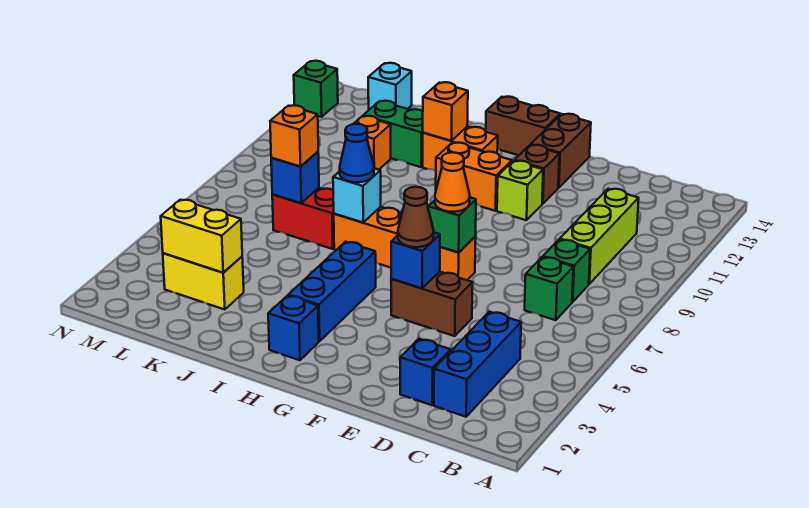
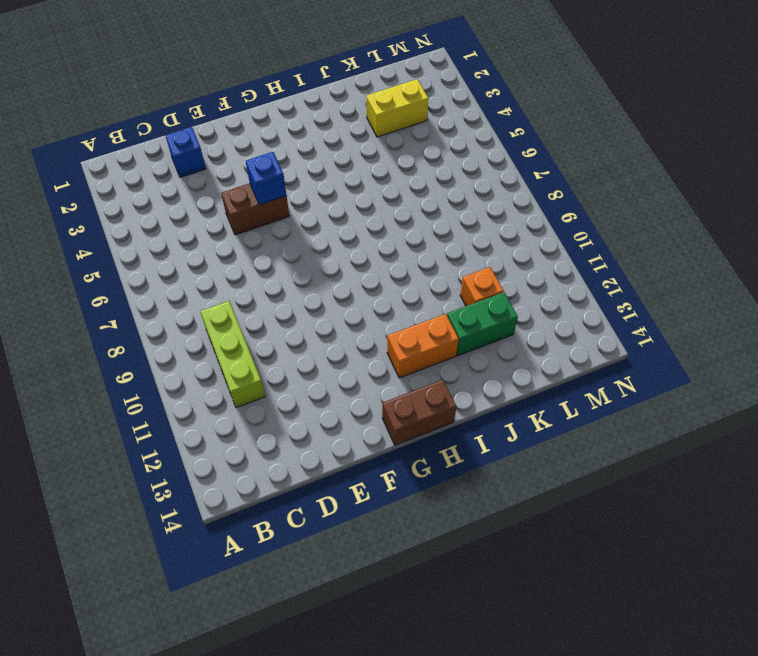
none -> blue brick C2:C4 level 1
none -> green brick C7 level 1
none -> green brick C8 level 1
none -> orange brick F7:I7 level 1

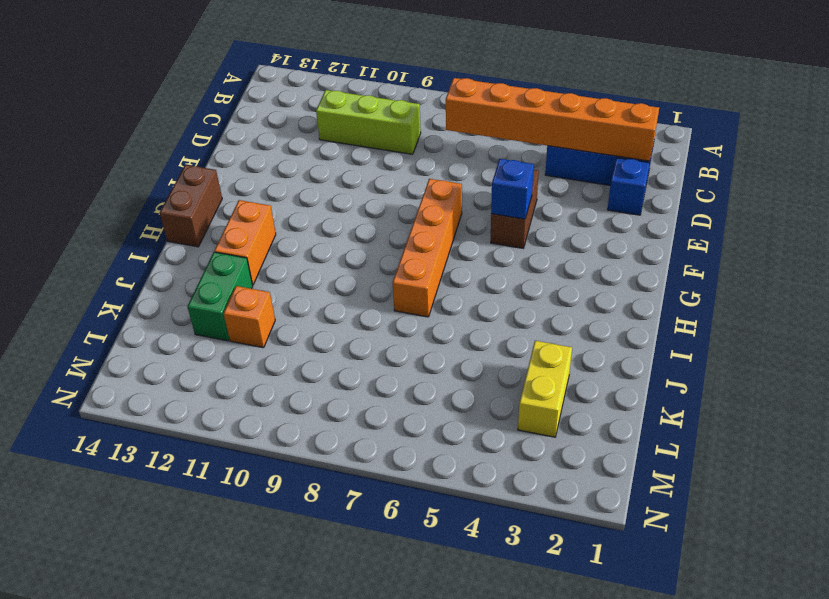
orange brick C2:C7 level 2 -> none
none -> green brick C7 level 1
none -> green brick C8 level 1
none -> lime brick F11 level 1
none -> brown brick F12 level 1

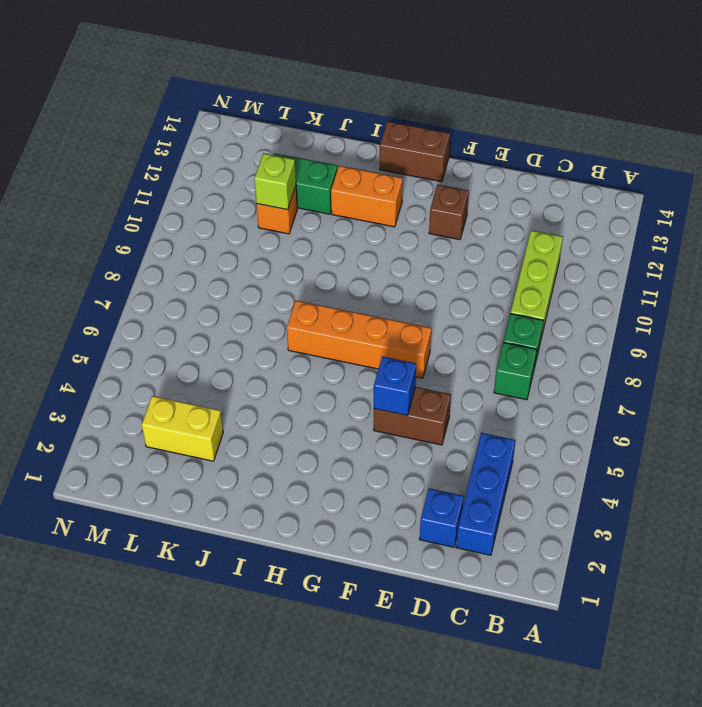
lime brick K11 level 2 -> lime brick F11 level 1
none -> brown brick F13:F14 level 1
none -> orange brick G11:H11 level 1
none -> blue brick H2 level 1
none -> blue brick H3:H5 level 1

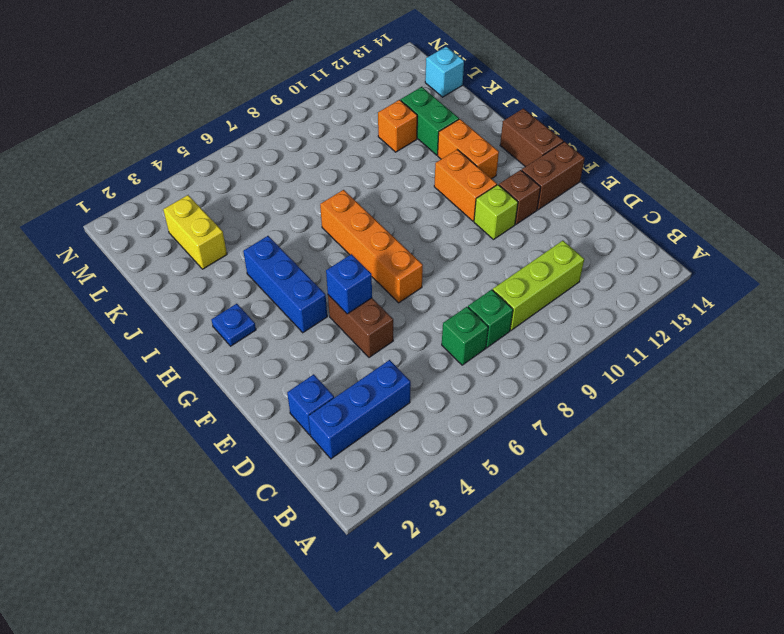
blue brick G4:I4 level 1 -> blue brick H3:H5 level 1
blue plate H2 level 1 -> blue brick H2 level 1
none -> red brick J7:K7 level 1
none -> green brick N13 level 1
none -> green brick F7 level 2
none -> cyan brick I7 level 2

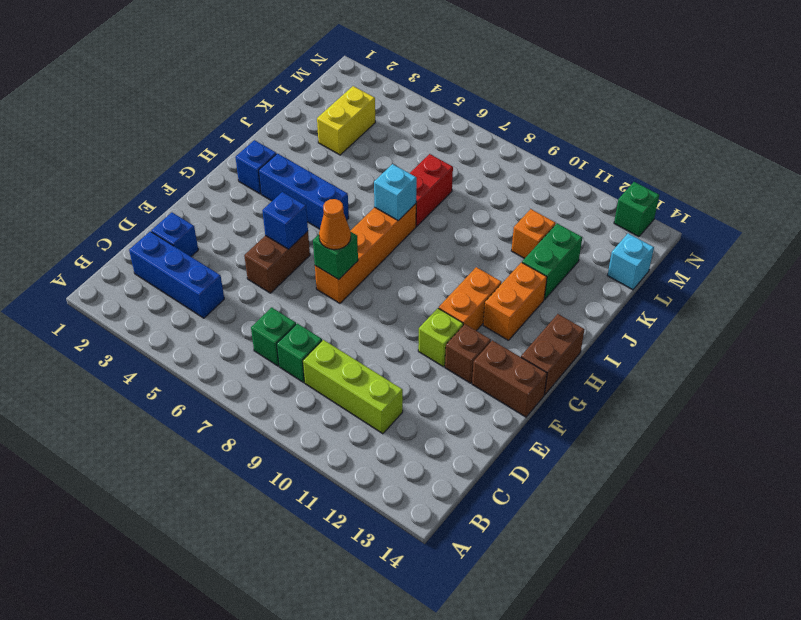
none -> orange brick I12 level 2
none -> yellow brick K3:L3 level 2
none -> blue brick K7 level 2
none -> brown cone F5 level 3

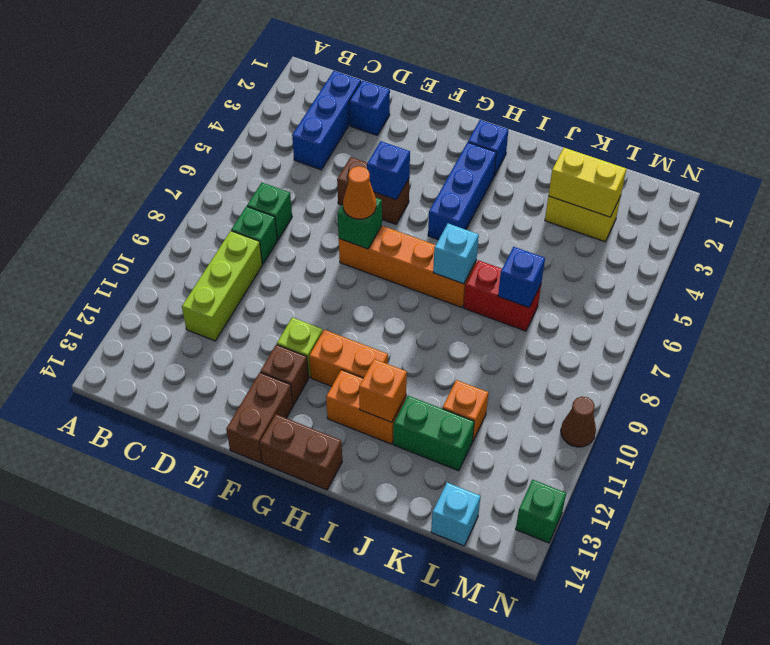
brown cone N10 level 1 -> brown cone F5 level 3
none -> blue cone I7 level 3
none -> orange brick K7 level 3

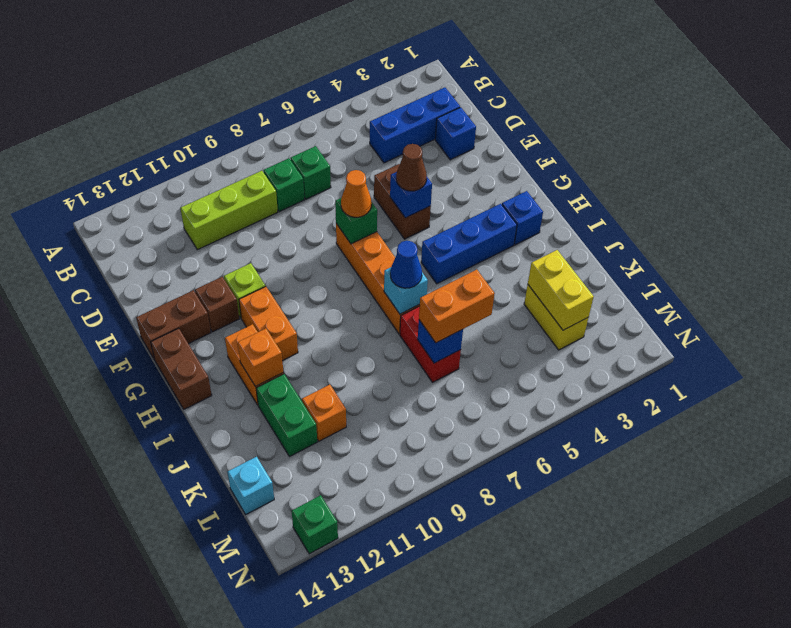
orange brick K6:K7 level 3 -> orange brick K7 level 3

